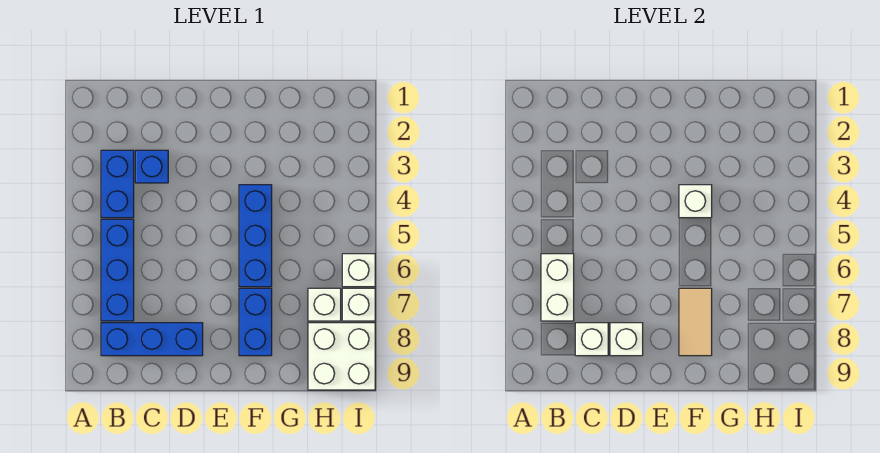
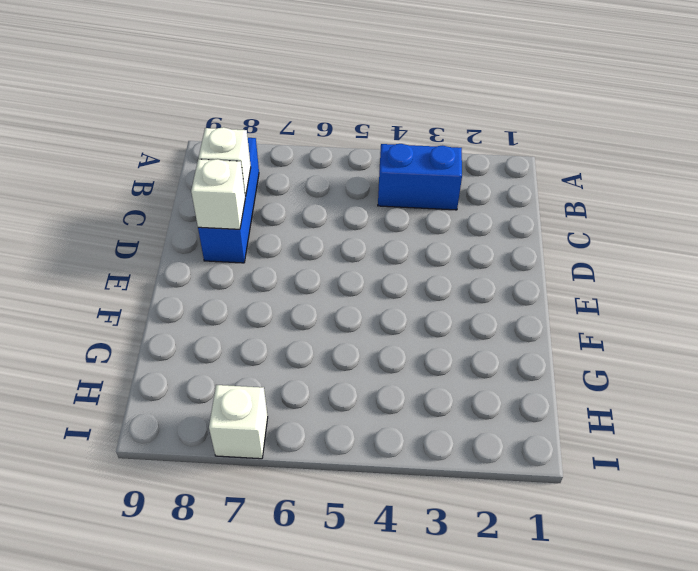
none -> blue brick B5:B7 level 1
none -> blue brick C3 level 1
none -> blue brick F4:F6 level 1

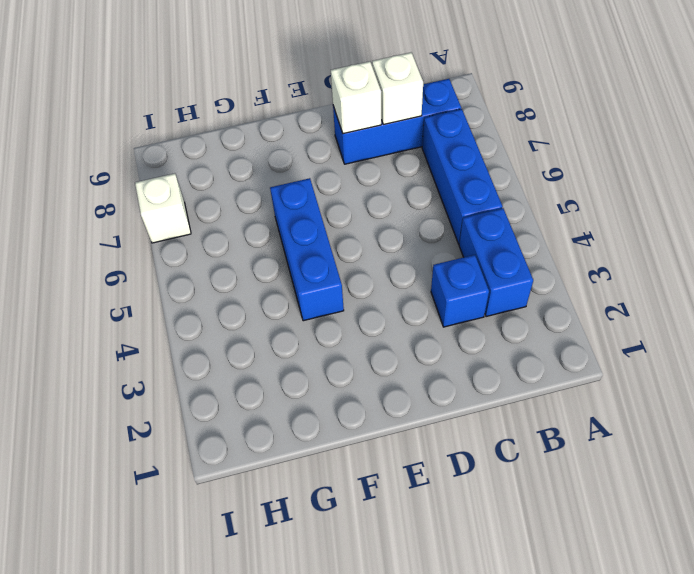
none -> blue brick F7:F8 level 1
none -> white brick H7 level 1
none -> white brick H8:I9 level 1

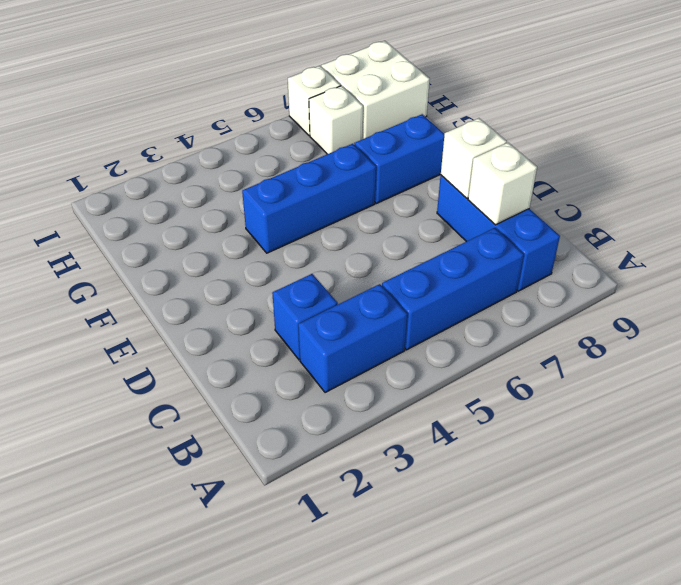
none -> white brick I6 level 1
none -> white brick B6:B7 level 2
none -> white brick F4 level 2

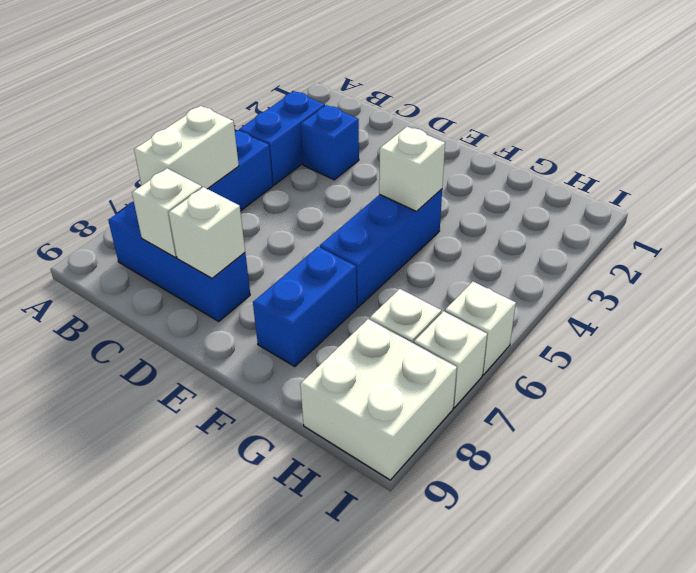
none -> tan tile F7:F8 level 2

